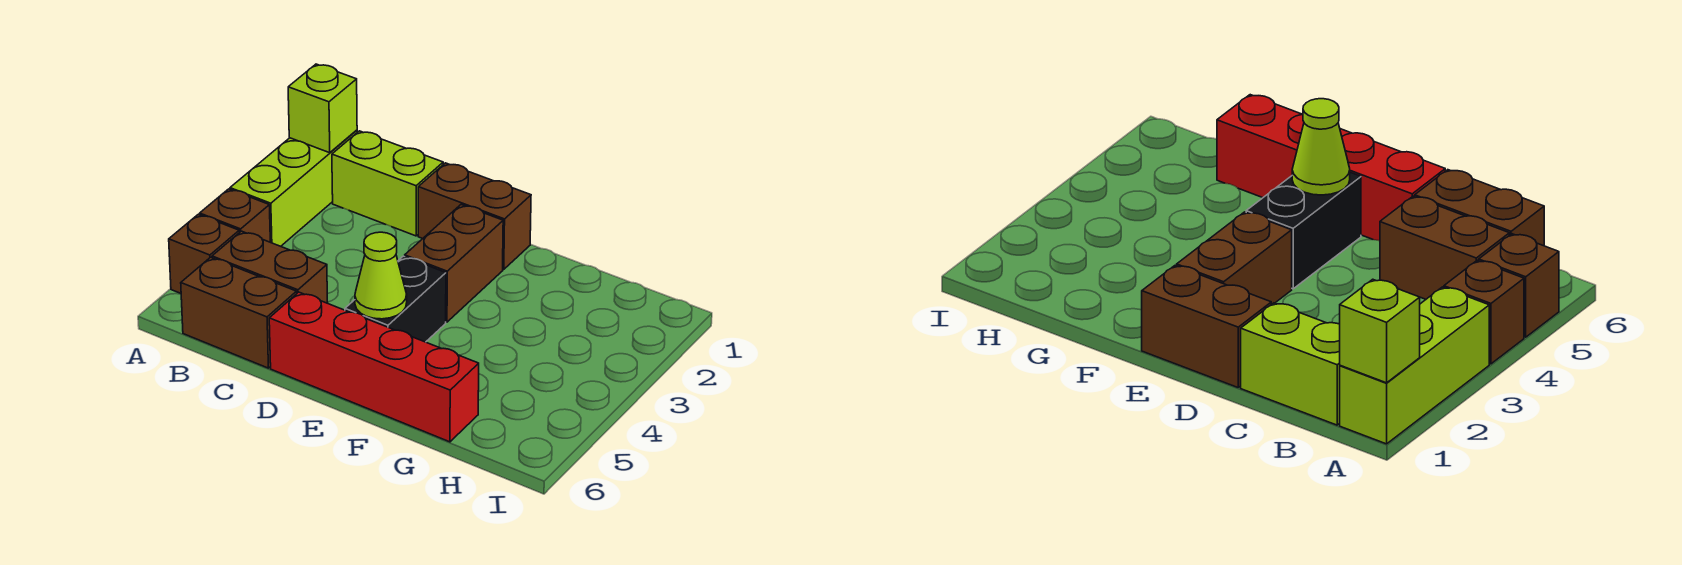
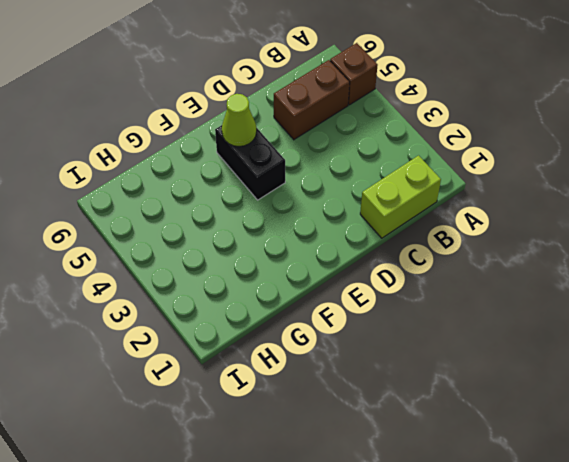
none -> lime brick A1:A3 level 1
none -> brown brick A4 level 1
none -> brown brick B6:C6 level 1

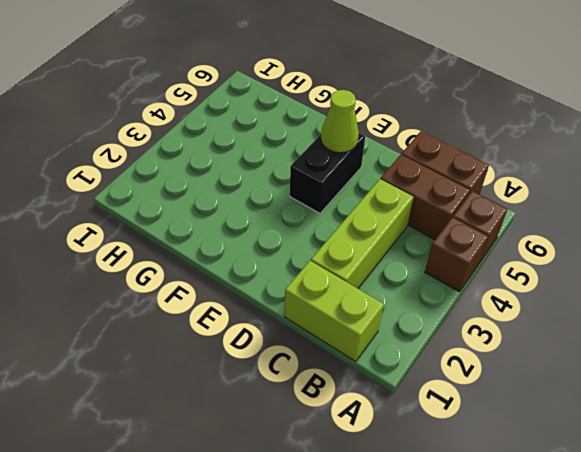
lime brick C2:C4 level 1 -> lime brick A1:A3 level 1
none -> brown brick D1:E1 level 1
none -> red brick D6:G6 level 1
none -> brown brick E2:E3 level 1

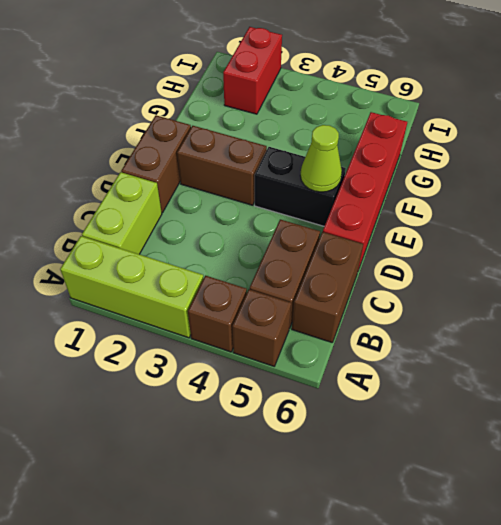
red brick H2:I2 level 1 -> none
none -> lime brick A1 level 2

